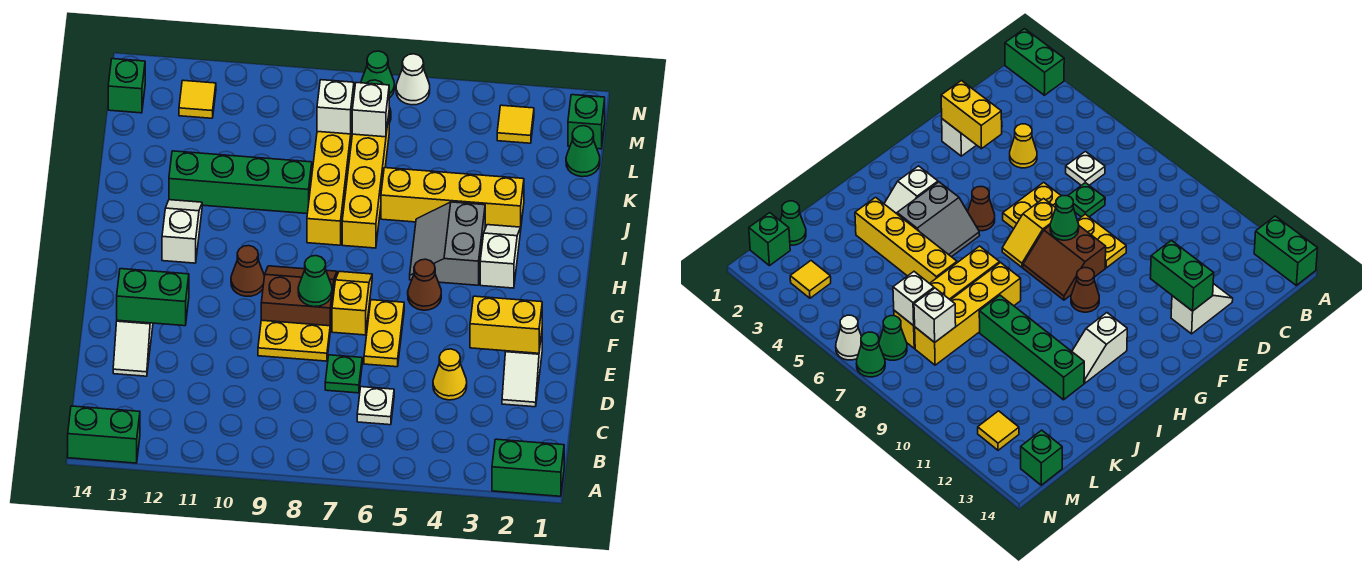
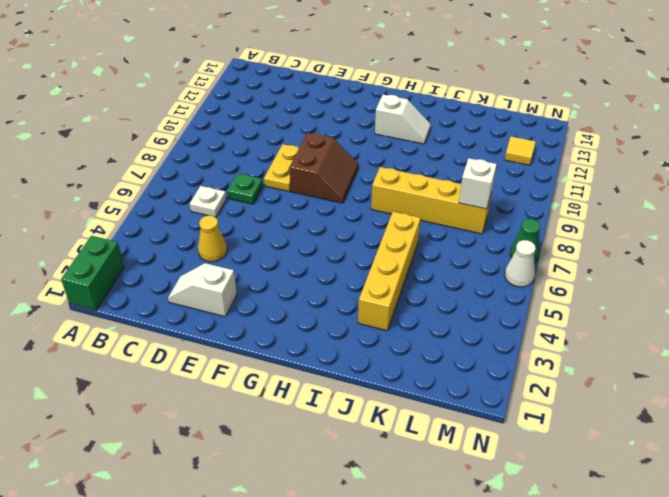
none -> green brick A13:A14 level 1
none -> white slope D13:E13 level 1 top E
none -> yellow plate E6:F6 level 1
none -> yellow slope F7:G7 level 1 top F

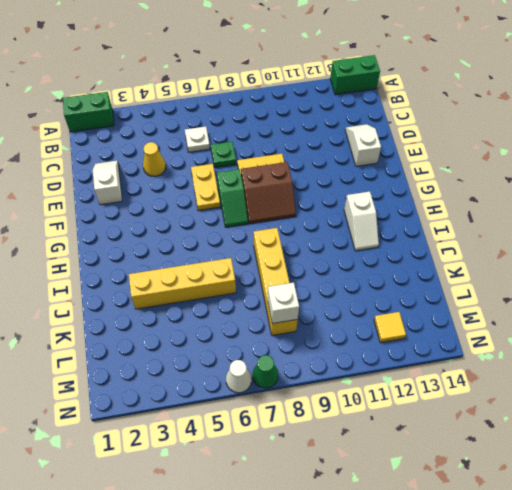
green slope F7:G7 level 1 top F -> yellow slope F7:G7 level 1 top F
none -> brown cone G5 level 1
none -> brown cone G10 level 1
none -> white slope H3:I3 level 1 top H
none -> grey slope H4:I5 level 1 top 4

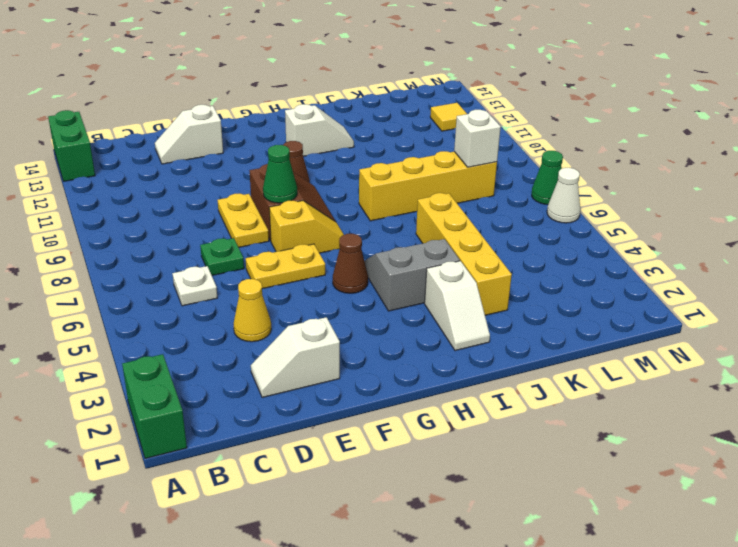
white slope I2:I3 level 1 top 3 -> white slope H3:I3 level 1 top H
none -> yellow brick I7:L7 level 1
none -> green brick J9:J12 level 1
none -> green cone L1 level 1
none -> green brick M1 level 1

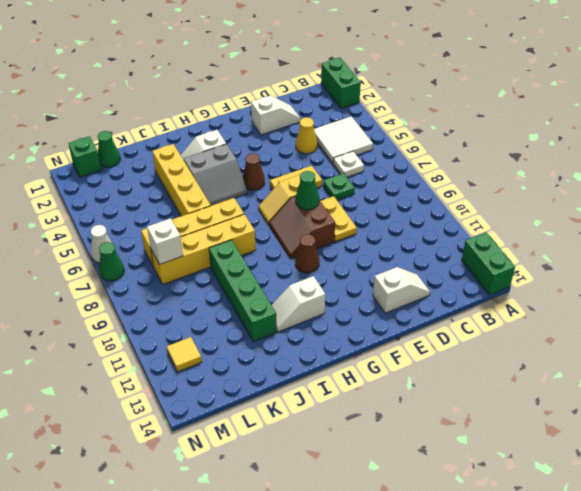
white tile B4:C5 level 1 -> none
none -> yellow tile M3 level 1
none -> green cone M7 level 1
none -> green brick M14 level 1
none -> yellow brick E2:E3 level 2

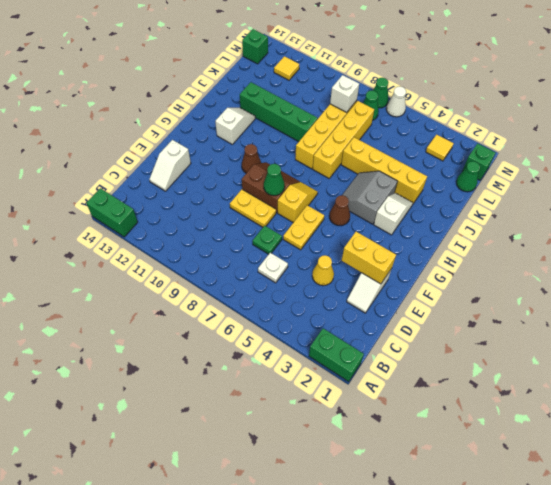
none -> green brick E12:E13 level 2
none -> white brick L7 level 2

